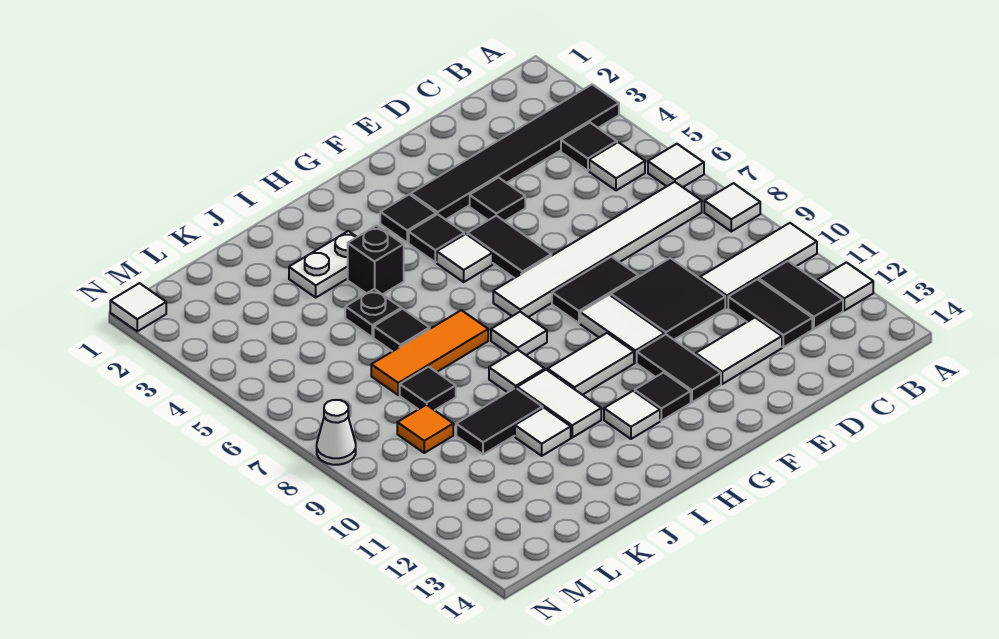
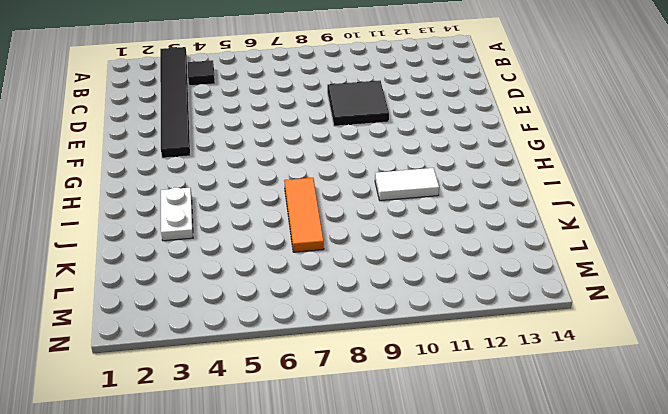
none -> white tile A6 level 1
none -> white tile A8 level 1
none -> white tile A10:C10 level 1
none -> white tile A12 level 1

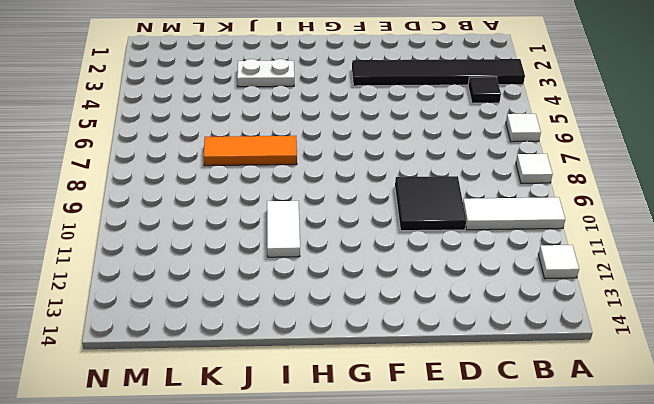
none -> white tile B5 level 1
none -> white tile B7:G7 level 1
none -> black tile B11:B12 level 1
none -> black tile C11:C12 level 1

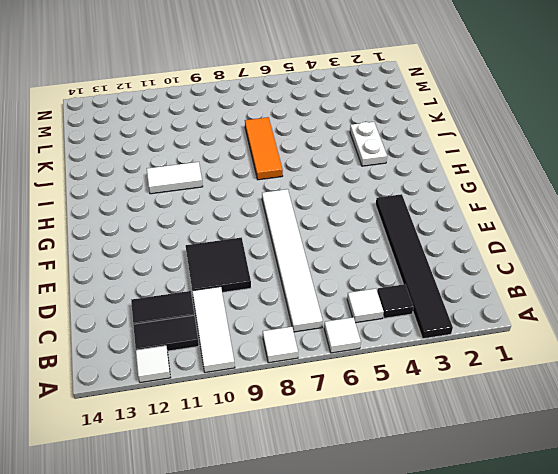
none -> white tile D12:E12 level 1
none -> black tile E4 level 1
none -> black tile E8:F8 level 1
none -> black tile F5:F6 level 1

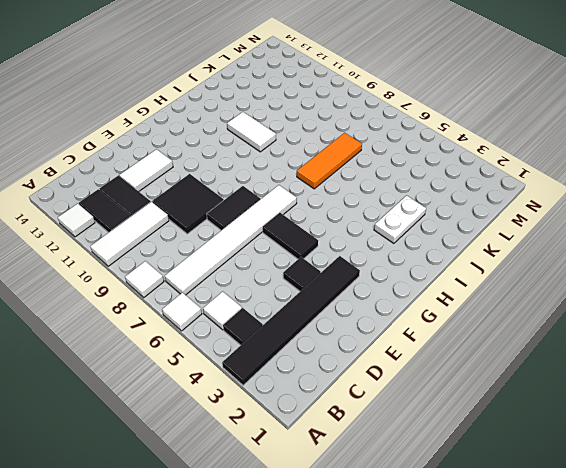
none -> white tile F9:F10 level 1
none -> black tile F11:F12 level 1
none -> black tile G3 level 1
none -> black tile G4 level 1

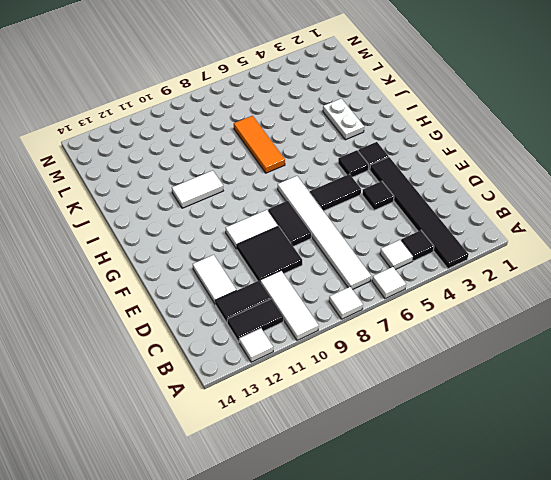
none -> black tile F11:F12 level 1
none -> white tile G5 level 1
none -> white tile G10:H10 level 1
none -> black tile G12 level 1

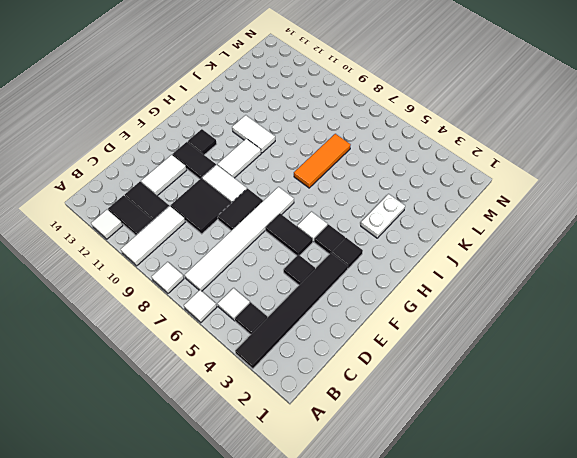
none -> white tile H8 level 1
none -> white tile H12 level 1
none -> black brick I4 level 1
none -> white tile I9 level 1

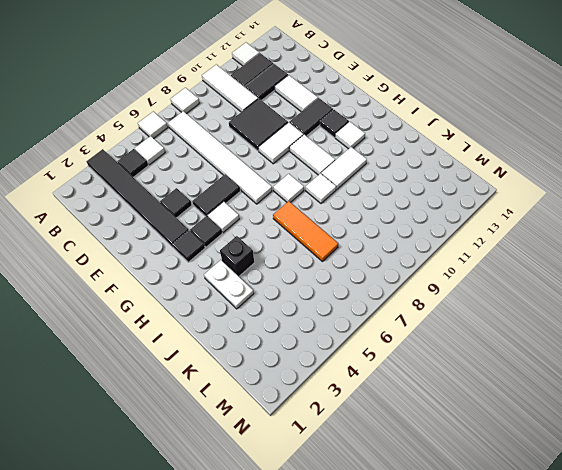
none -> black tile E8:F8 level 1
none -> black plate J5 level 1
none -> black tile J6 level 1
none -> black tile J10:K10 level 1

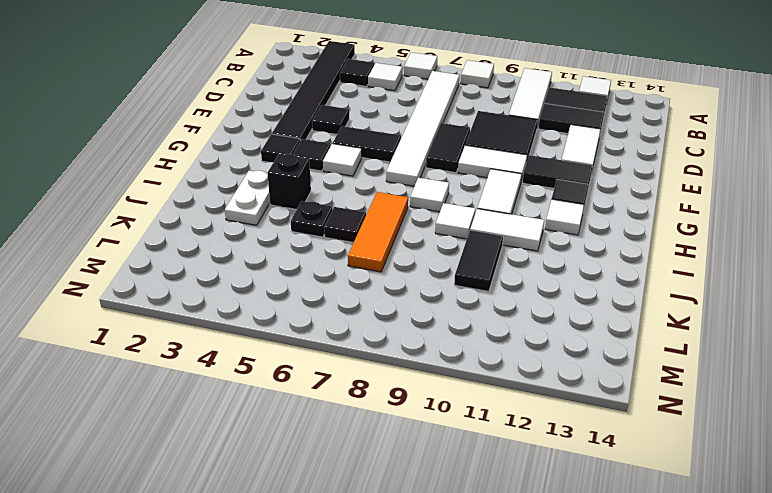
none -> white tile J11 level 1
none -> black tile K8 level 1
none -> orange tile L9 level 1
none -> white tile N1 level 1

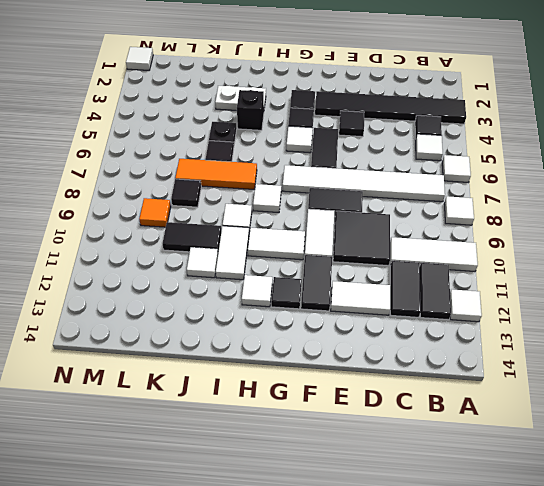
none -> white cone N8 level 1

